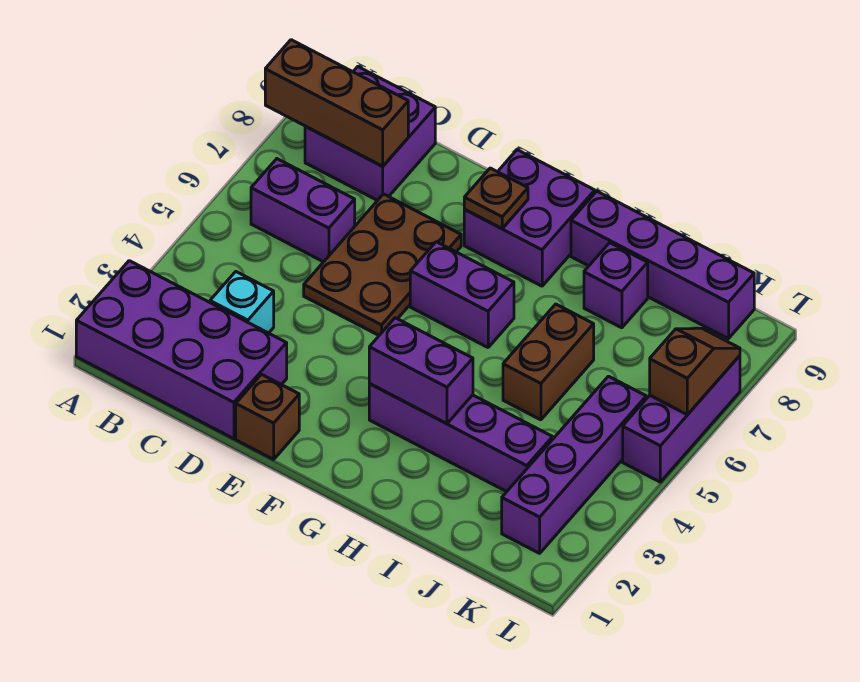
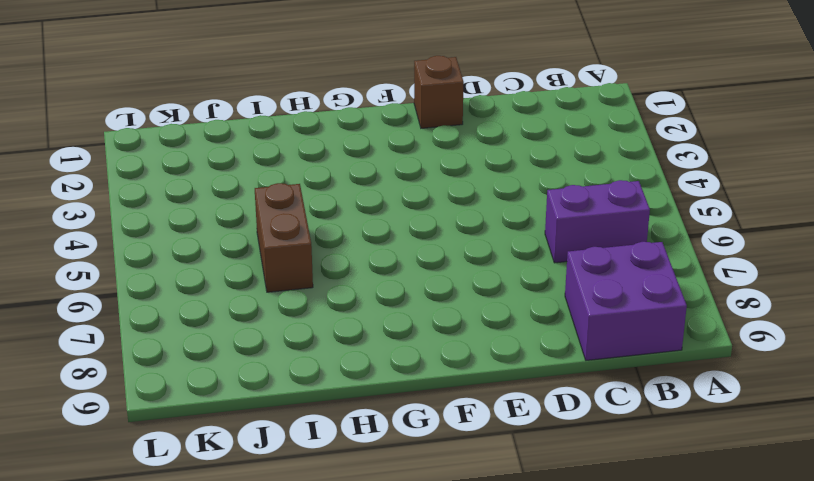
none -> purple brick A1:D2 level 1
none -> cyan brick C3 level 1
none -> brown plate D5:E7 level 1

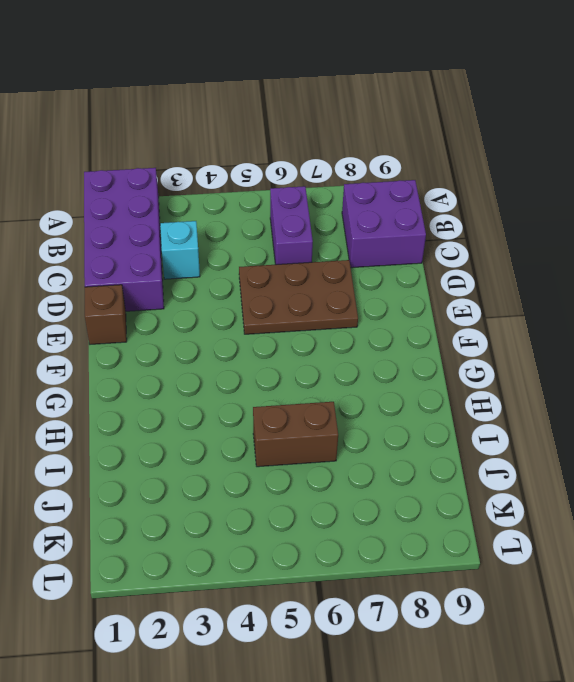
none -> purple brick F6:G6 level 1
none -> purple brick F8:G9 level 1
none -> purple brick G3:J3 level 1

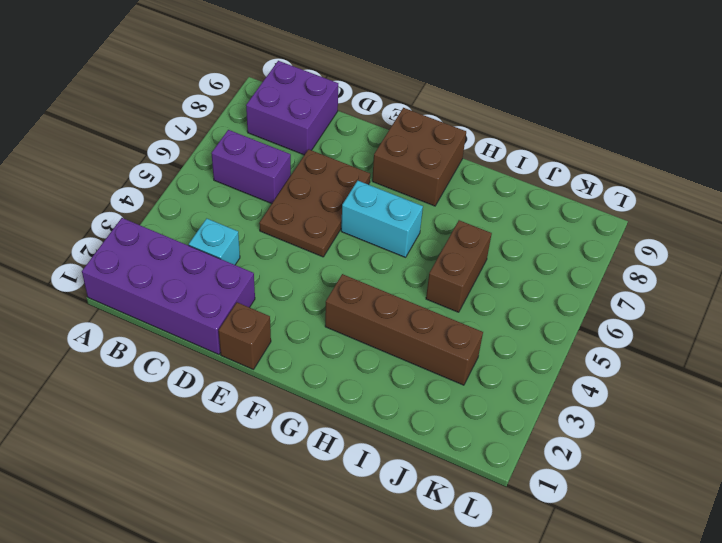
cyan brick F6:G6 level 1 -> purple brick F6:G6 level 1
brown brick F8:G9 level 1 -> purple brick F8:G9 level 1
brown brick G3:J3 level 1 -> purple brick G3:J3 level 1
none -> purple brick H9:K9 level 1
none -> purple brick I8 level 1
none -> purple brick K2:K5 level 1

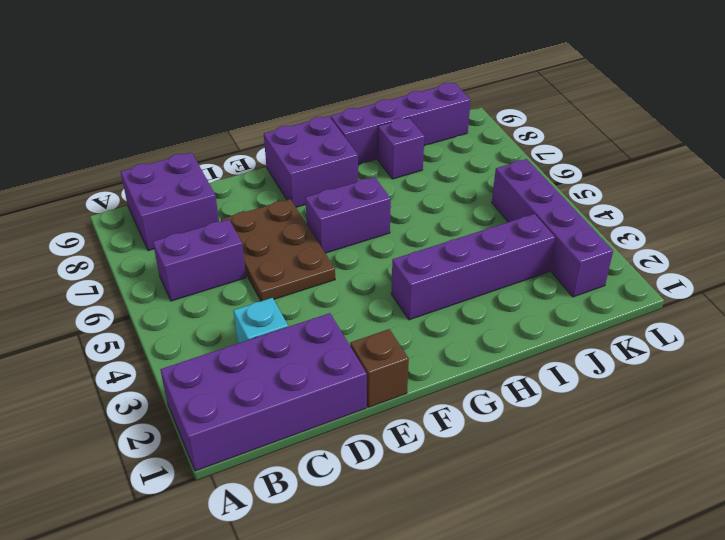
none -> brown brick I5:I6 level 1
none -> purple brick L5:L7 level 1
none -> brown brick A8:C8 level 2

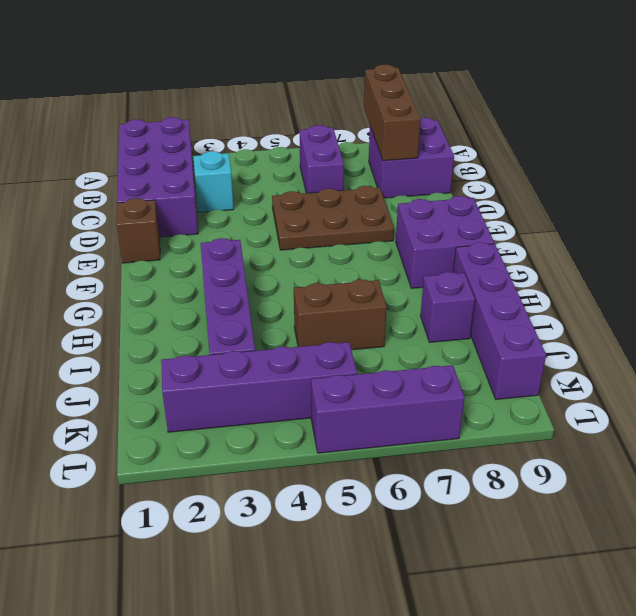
none -> purple brick F6:G6 level 1
none -> brown plate F8 level 2
none -> purple brick G3:H3 level 2

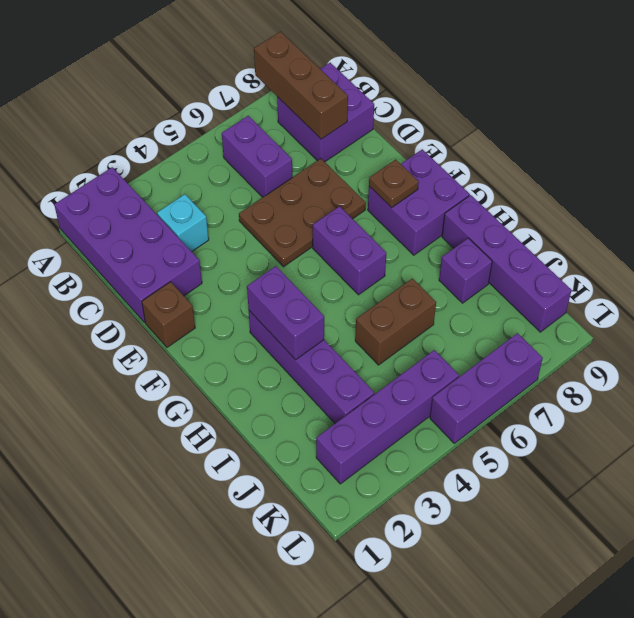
none -> brown slope L6:L7 level 2 top 6

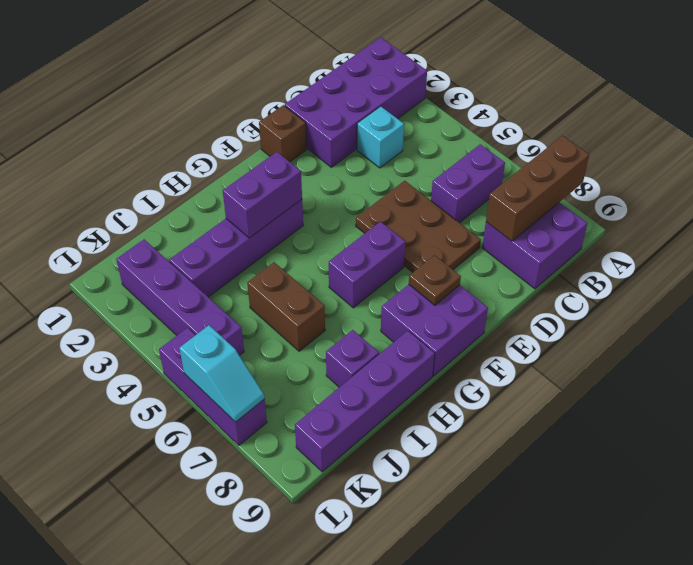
cyan slope L6:L7 level 2 top 6 -> brown slope L6:L7 level 2 top 6

